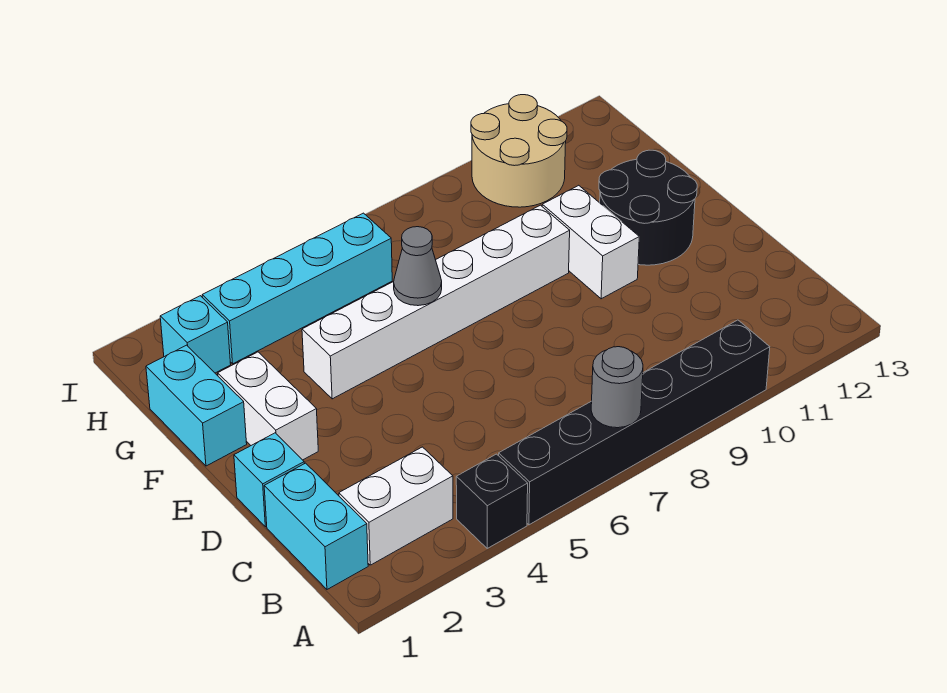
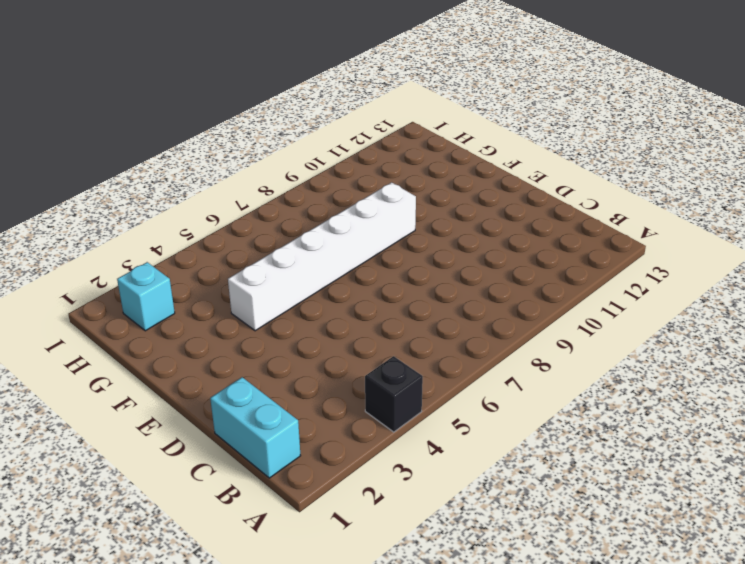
none -> black brick A5:A10 level 1
none -> white brick B2:B3 level 1
none -> cyan brick D1 level 1

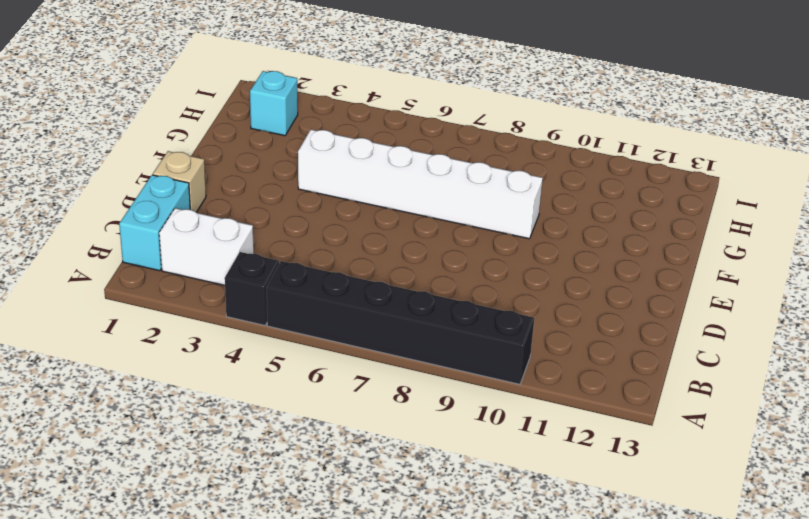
tan brick D1 level 1 -> cyan brick D1 level 1
none -> white brick E2:F2 level 1
none -> white brick E10:F10 level 1
none -> black round brick E11:F12 level 1

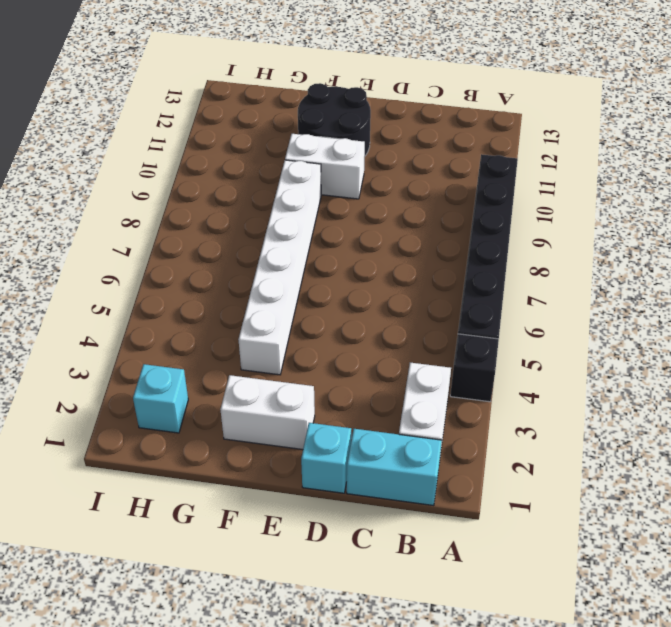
none -> cyan brick F1:G1 level 1
none -> cyan brick H3:H6 level 1
none -> tan round brick H10:I11 level 1

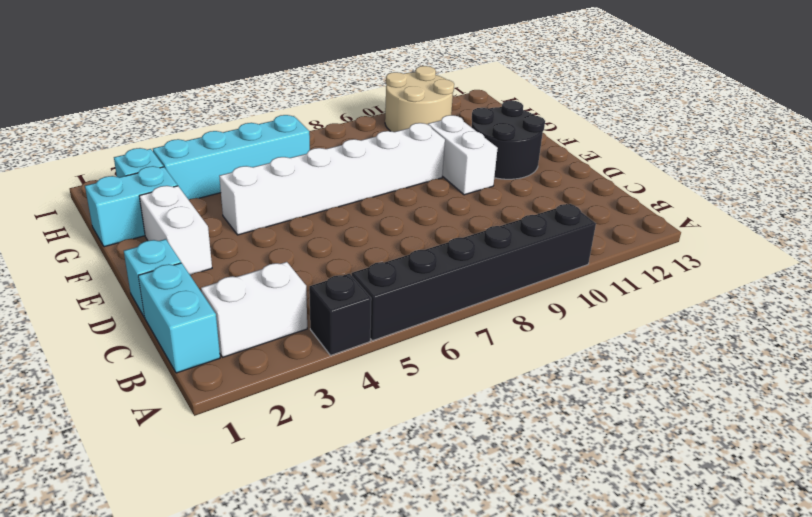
cyan brick G1:G2 level 1 -> cyan brick F1:G1 level 1
none -> grey round brick A7 level 2
none -> grey cone F6 level 2

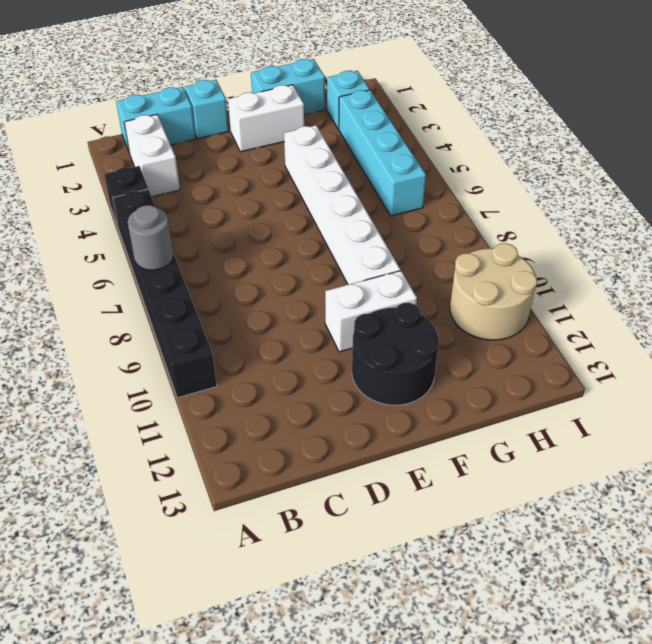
none -> grey cone F6 level 2

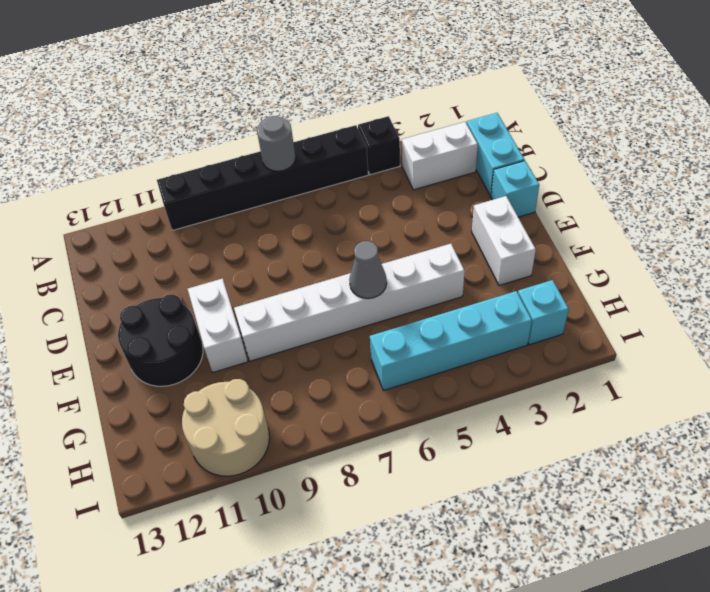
none -> cyan brick F1:G1 level 1

